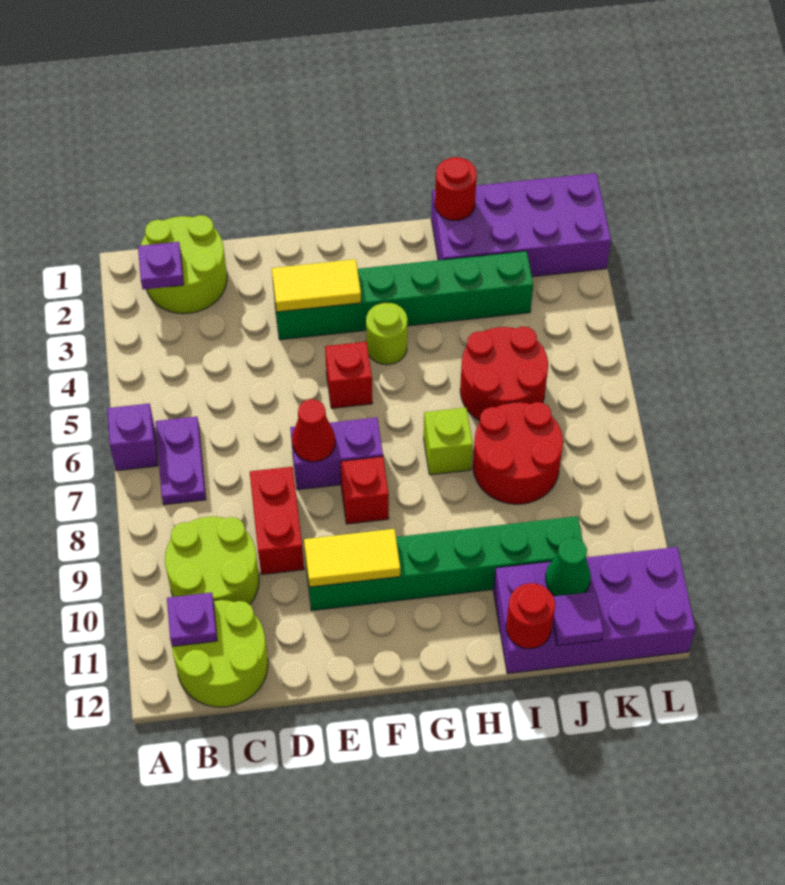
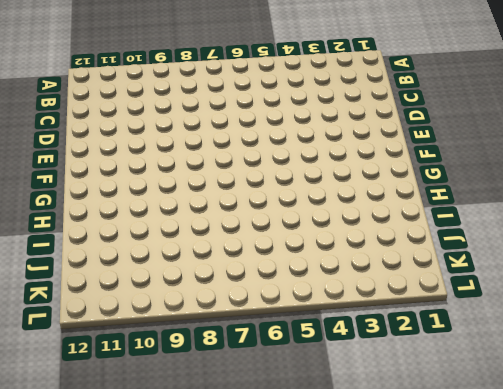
none -> purple brick A6 level 1
none -> lime round brick B1:C2 level 1
none -> purple plate B6:B7 level 1

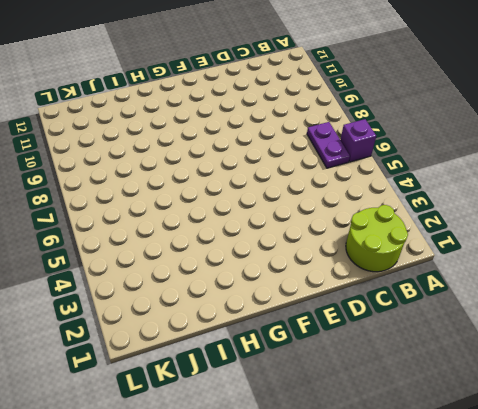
none -> lime round brick B9:C10 level 1
none -> lime round brick B11:C12 level 1
none -> red brick D8:D9 level 1

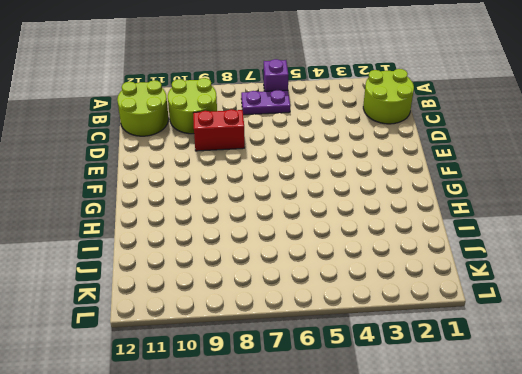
none -> green brick E3:J3 level 1
none -> purple brick E7:F7 level 1
none -> green brick E10:J10 level 1

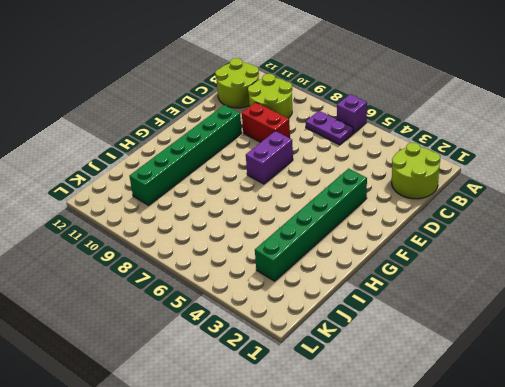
none -> red brick F5 level 1
none -> red brick F8 level 1
none -> lime round brick G4 level 1

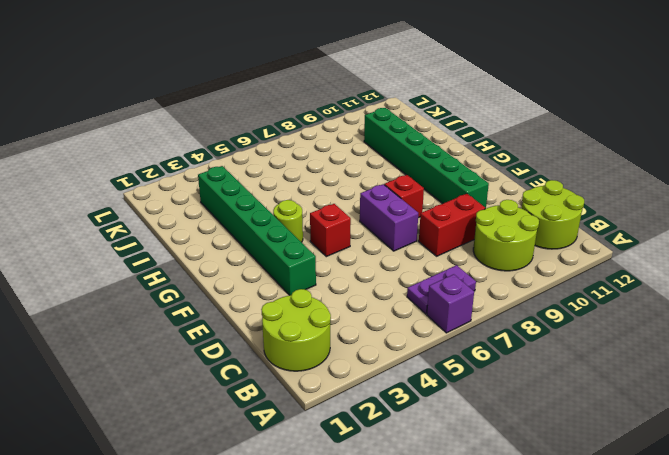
none -> lime brick H7 level 1
none -> purple brick I1:L2 level 1
none -> red round brick I5:J6 level 1

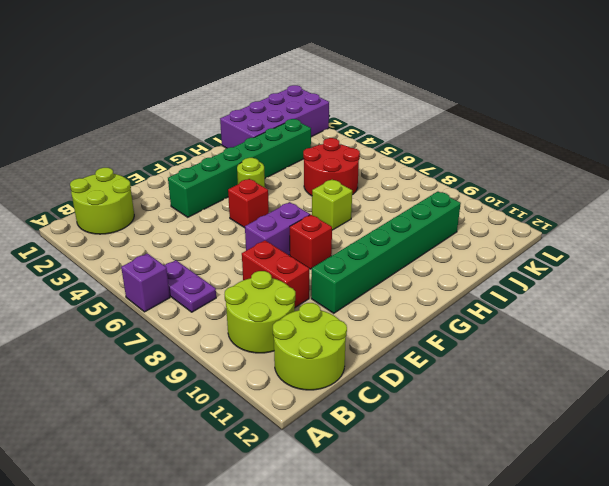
none -> red round brick I7:J8 level 1
none -> purple brick I11:L12 level 1
none -> purple plate B2 level 2

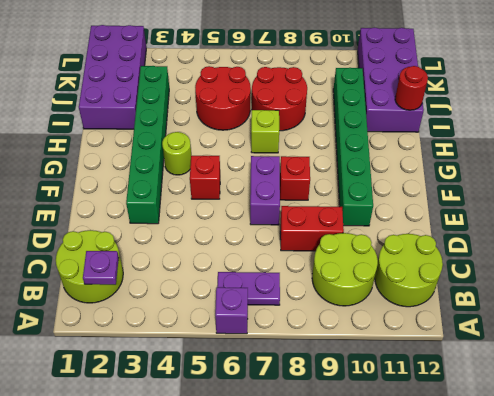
none -> purple plate B11 level 2
none -> yellow tile E3:F3 level 2
none -> red cone E7 level 2

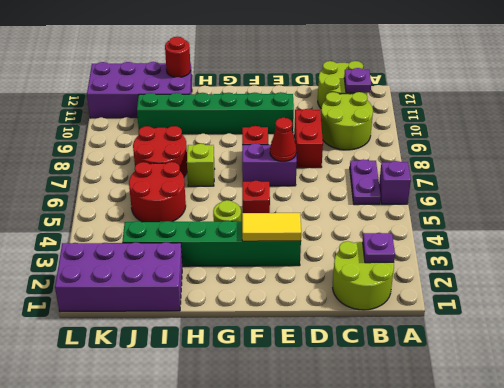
none -> yellow tile E10:F10 level 2
none -> red round brick I1 level 2
none -> green cone J11 level 2

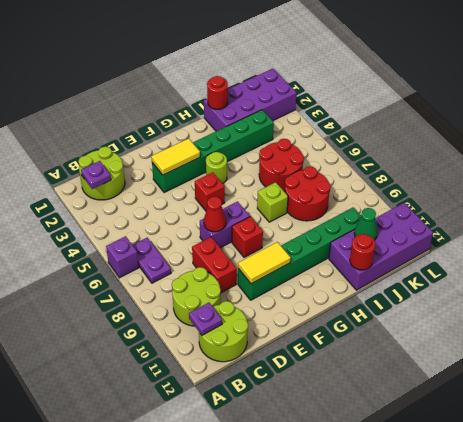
none -> purple tile J12 level 2

